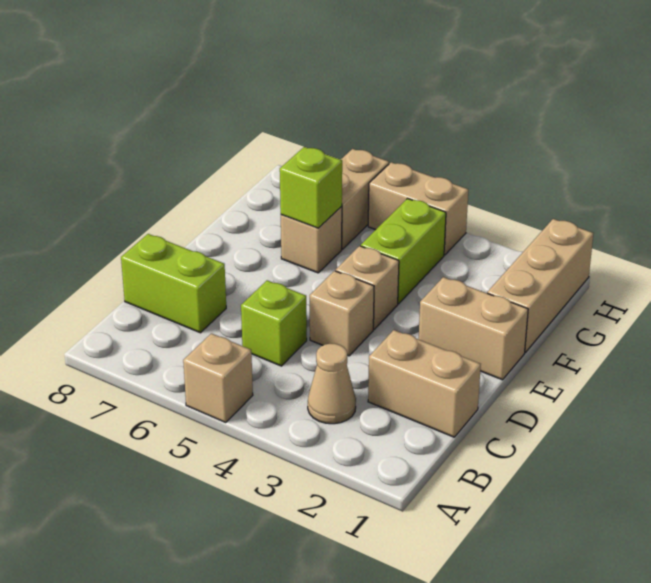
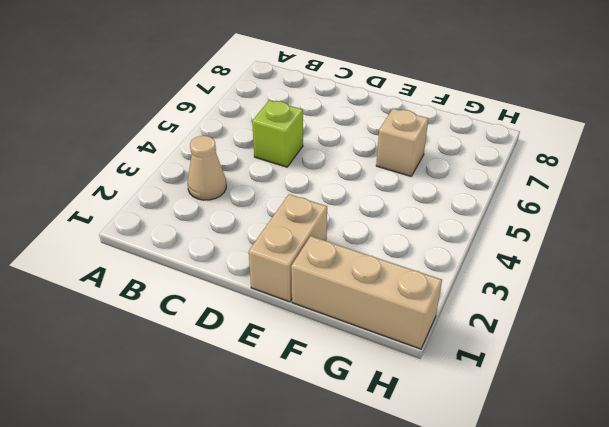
none -> tan brick A5 level 1
none -> tan brick C1:C2 level 1
none -> lime brick C7:C8 level 1

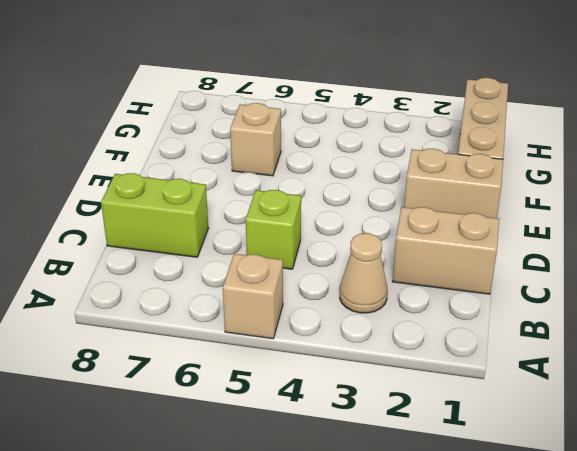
none -> tan brick D4 level 1
none -> tan brick E4 level 1
none -> lime brick F4:G4 level 1

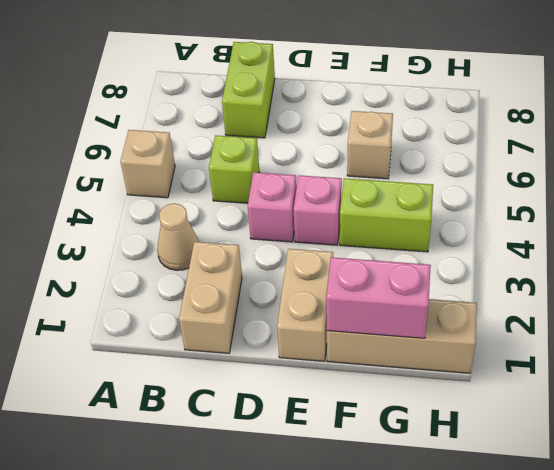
pink brick D4 level 1 -> tan brick D4 level 1
pink brick E4 level 1 -> tan brick E4 level 1
pink brick F1:G1 level 2 -> none
none -> tan brick G6:H6 level 1
none -> tan brick H4:H5 level 1
none -> lime brick F6 level 2

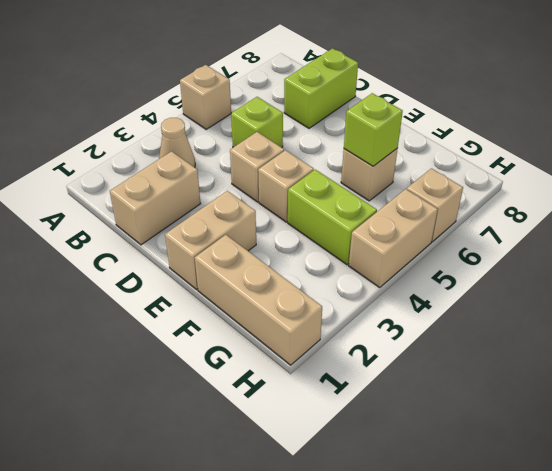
tan brick H6 level 1 -> tan brick G6:H6 level 1

